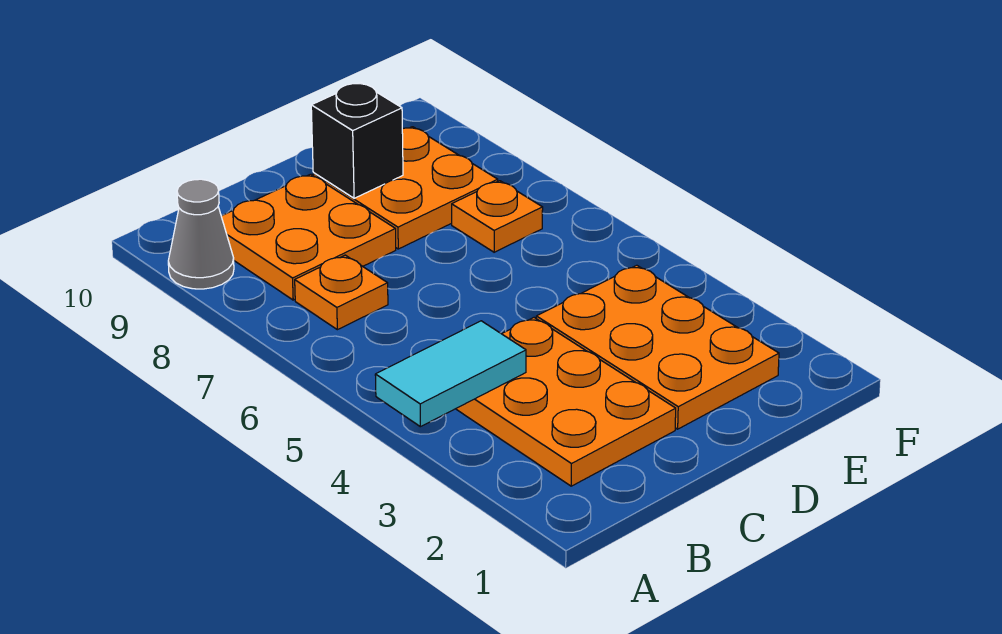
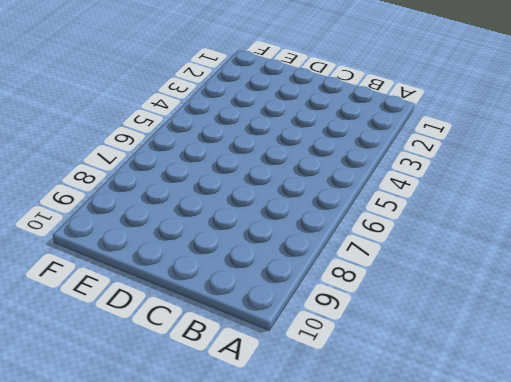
none -> grey cone A9 level 1
none -> orange plate B2:C4 level 1

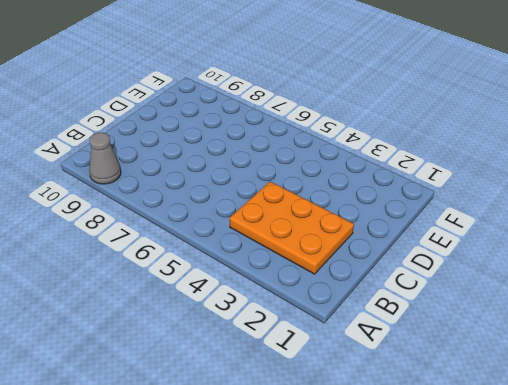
none -> orange plate B7 level 1
none -> orange plate B8:C9 level 1

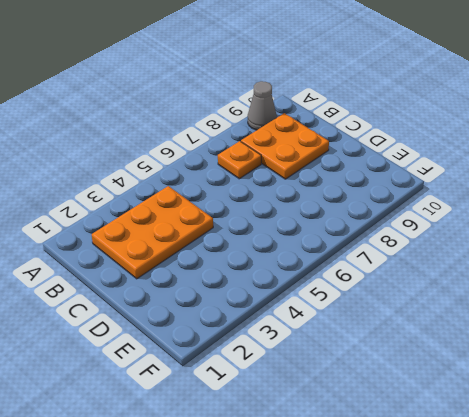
none -> orange plate D2:E4 level 1
none -> orange plate D8:E9 level 1

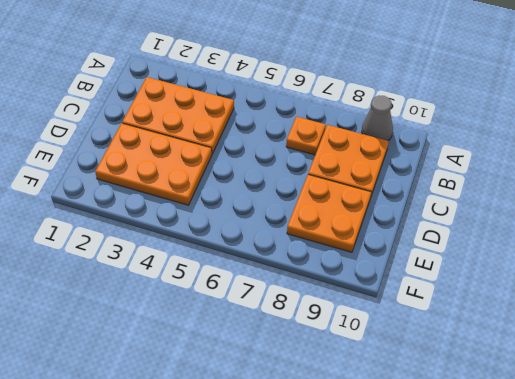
none -> orange plate E7 level 1
none -> cyan tile A4:B4 level 2

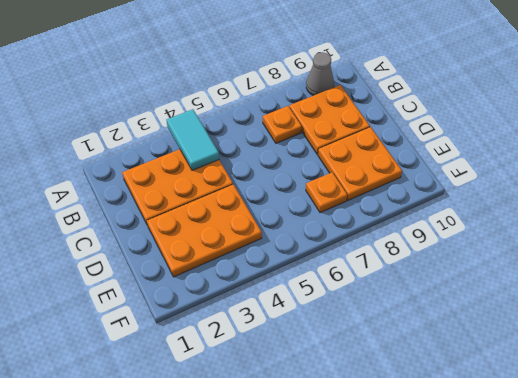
none -> black brick D9 level 2

